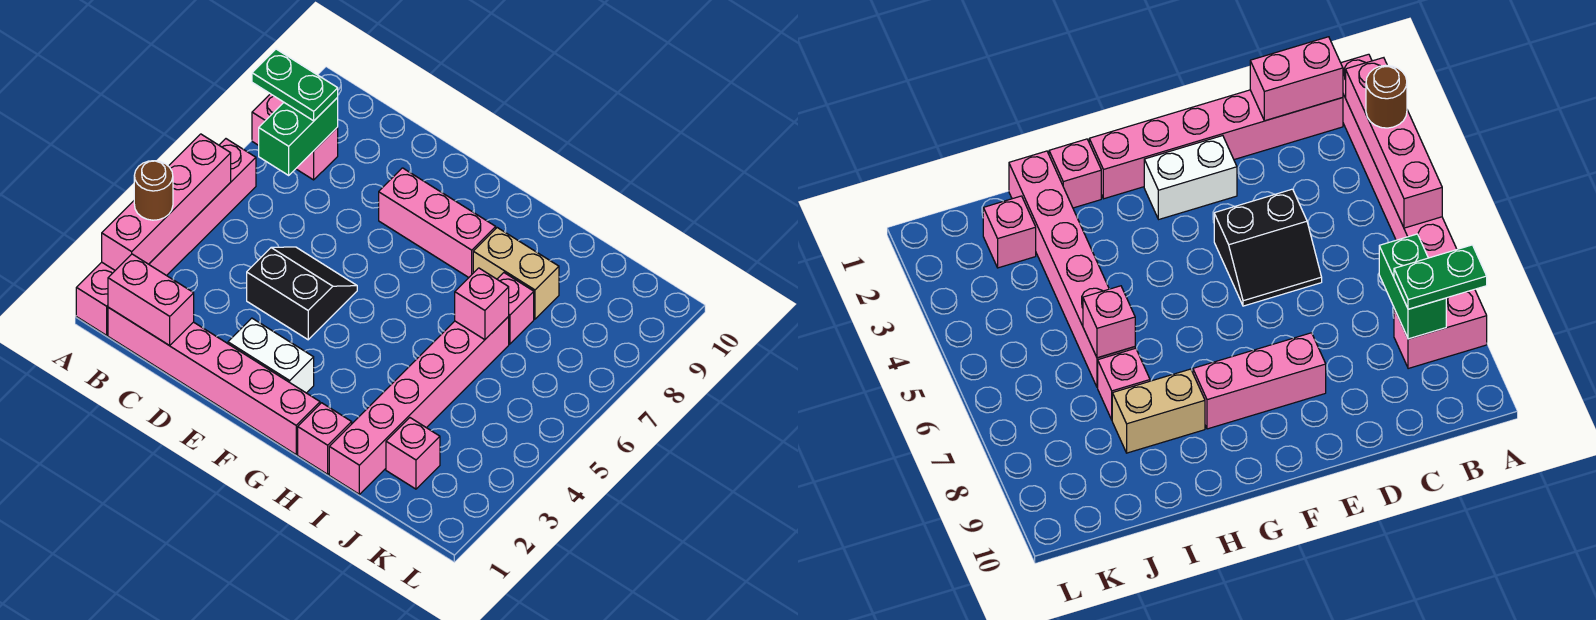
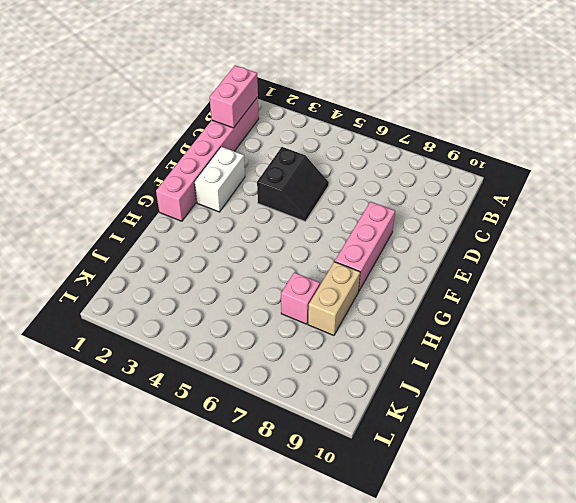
none -> pink brick A1:A6 level 1
none -> pink brick A8:B8 level 1
none -> pink brick H1 level 1

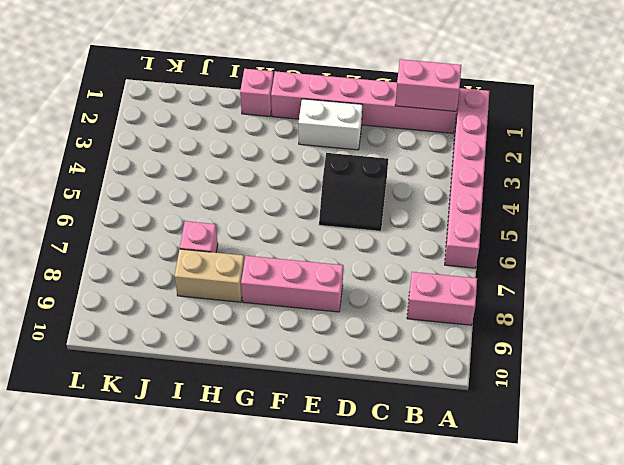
none -> pink brick I1:I6 level 1
none -> pink brick J2 level 1
none -> pink brick A2:A5 level 2

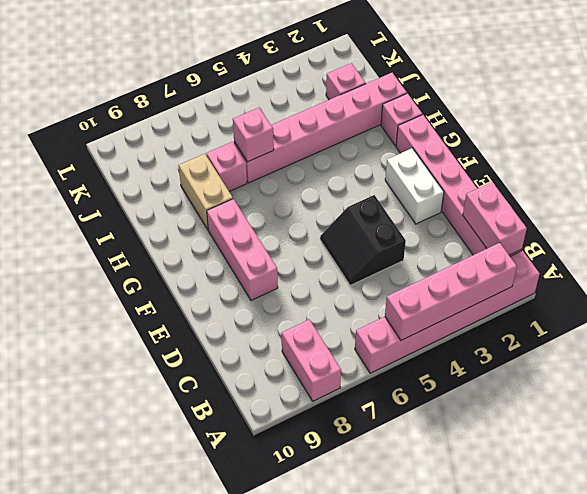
none -> green brick B7:B8 level 2
none -> brown round brick A3 level 3
none -> green plate A8:B8 level 3

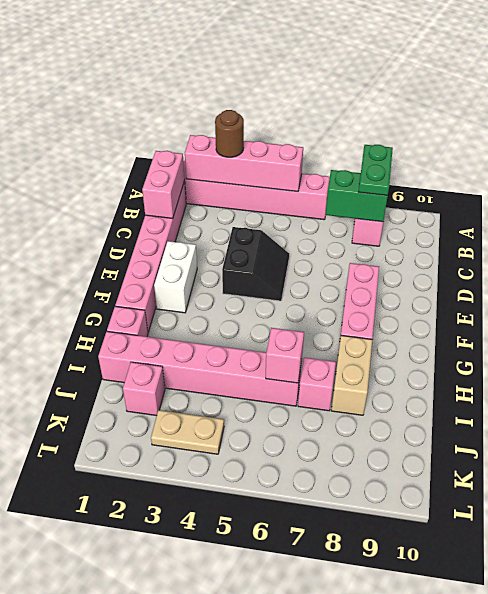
tan plate K3:K4 level 1 -> none

